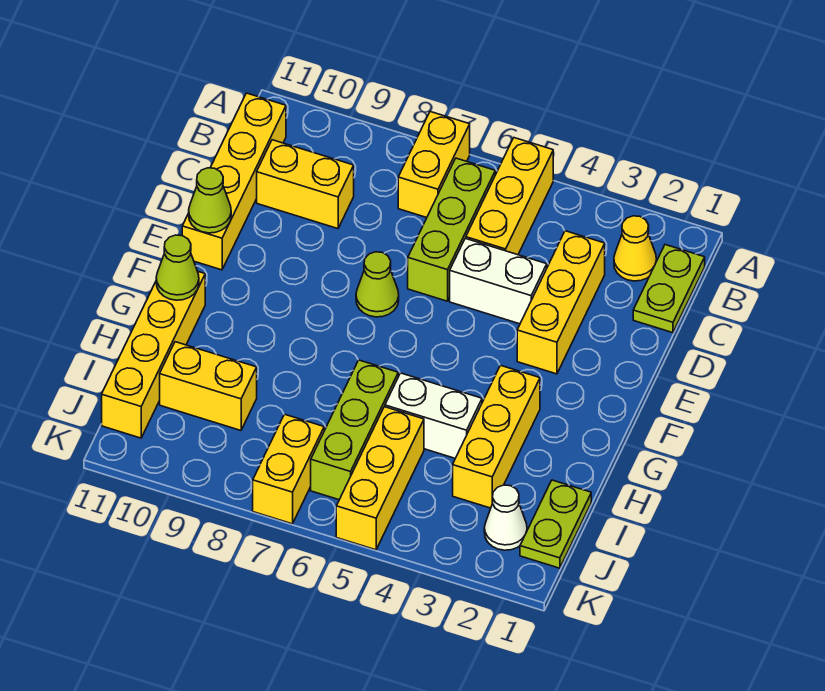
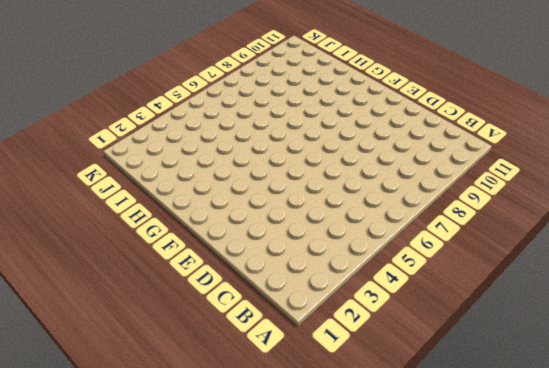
none -> yellow brick A5:C5 level 1
none -> yellow brick A7:B7 level 1
none -> lime plate B1:C1 level 1

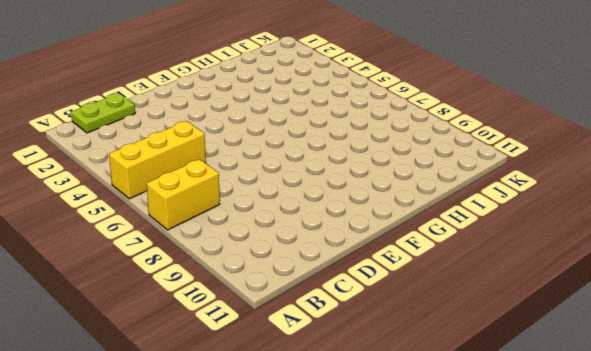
none -> yellow cone B2 level 1
none -> lime brick B6:D6 level 1
none -> yellow brick B11:E11 level 1

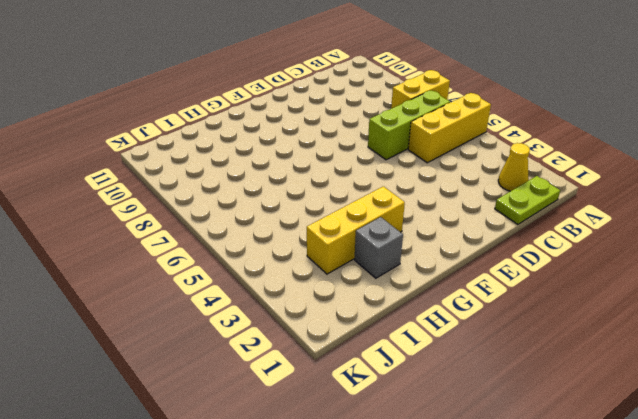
grey brick H2 level 1 -> none
none -> yellow brick B11:E11 level 1
none -> yellow brick C3:E3 level 1
none -> yellow brick C9:C10 level 1

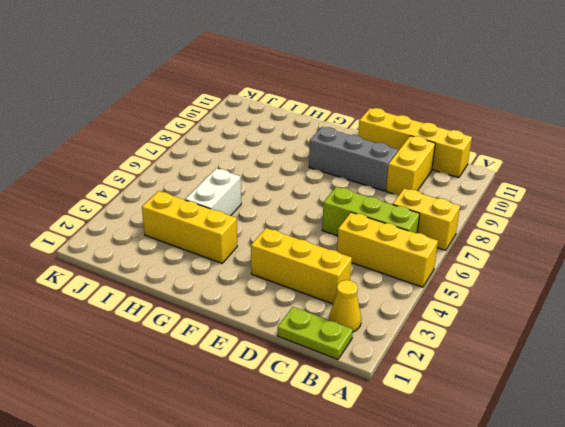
grey brick D9:F9 level 1 -> none
none -> white brick D4:D5 level 1
none -> lime cone E7 level 1
none -> yellow brick G11:J11 level 1

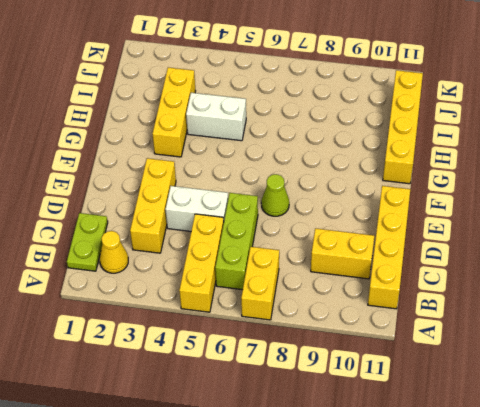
none -> lime brick H6:J6 level 1
none -> lime plate I1:J1 level 1
none -> yellow brick I5:K5 level 1

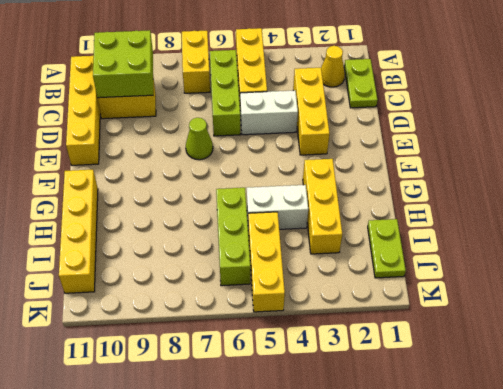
lime brick B9:C10 level 2 -> none
none -> yellow brick I9:I10 level 1
none -> white cone J2 level 1
none -> yellow brick J7:K7 level 1

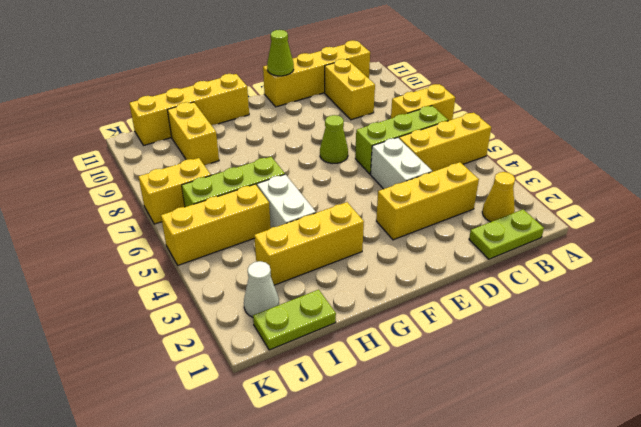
none -> lime cone G11 level 2

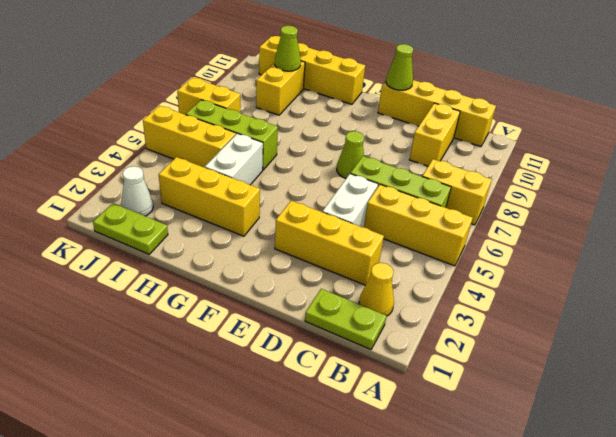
lime cone I10 level 2 -> lime cone G11 level 2

